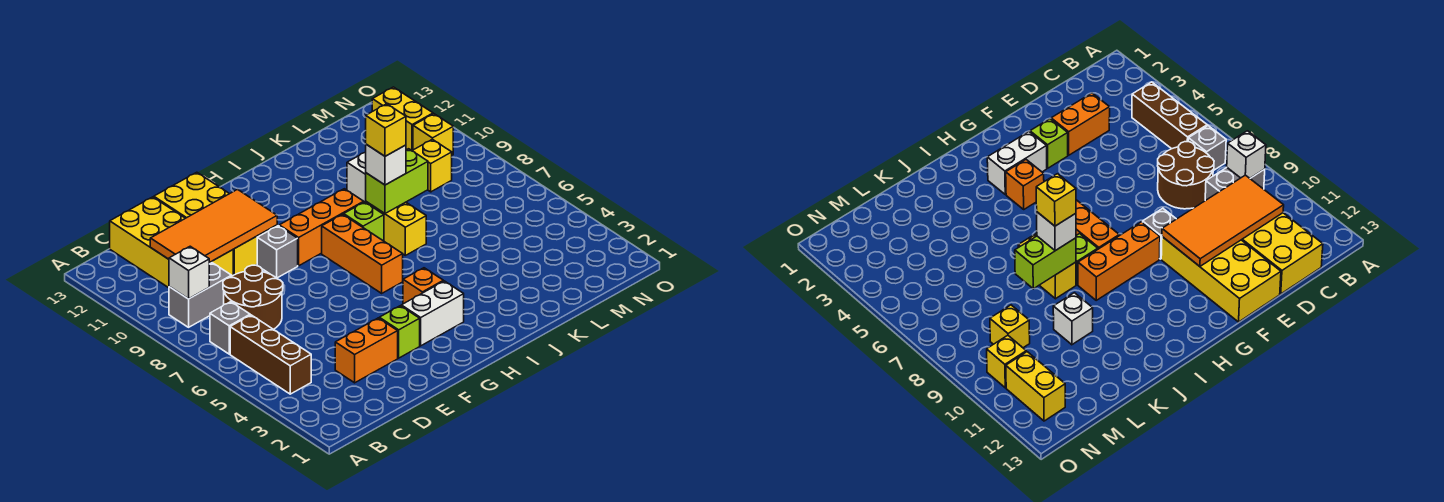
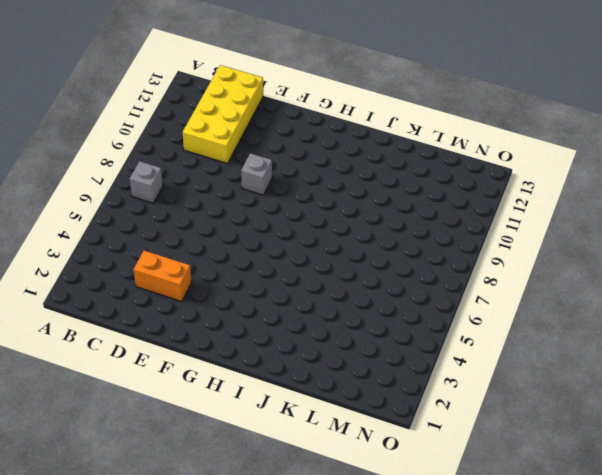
none -> brown brick B4:B6 level 1
none -> grey brick B9:C9 level 1
none -> brown round brick C7:D8 level 1

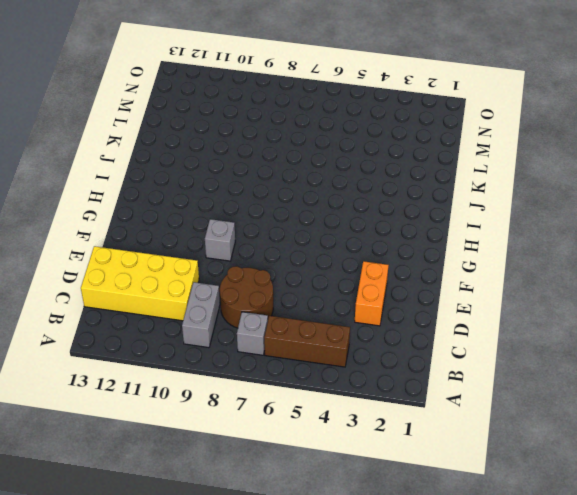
none -> yellow brick E10:F13 level 1
none -> lime brick F3 level 1
none -> white brick G3:H3 level 1

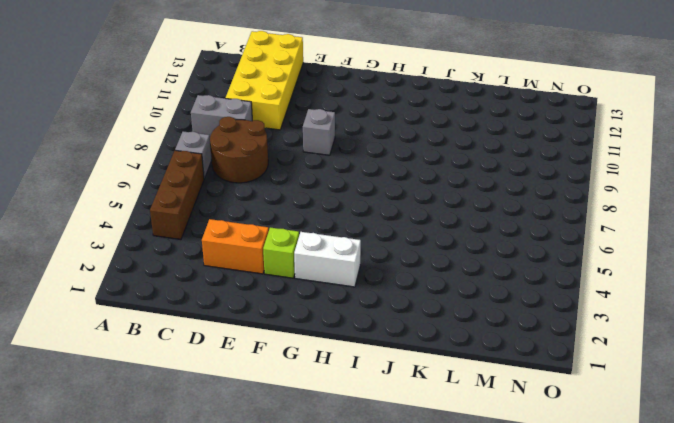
none -> yellow brick E10:F13 level 1
none -> orange brick G9:I9 level 1
none -> orange brick H4 level 1

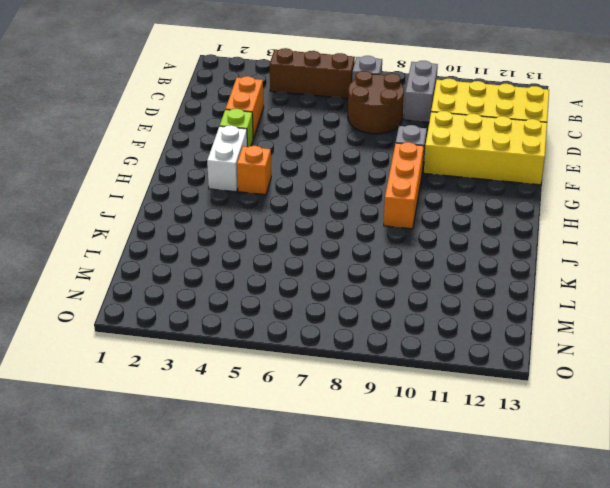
none -> orange brick H6:H8 level 1
none -> lime brick I8 level 1
none -> yellow brick J7:J8 level 1

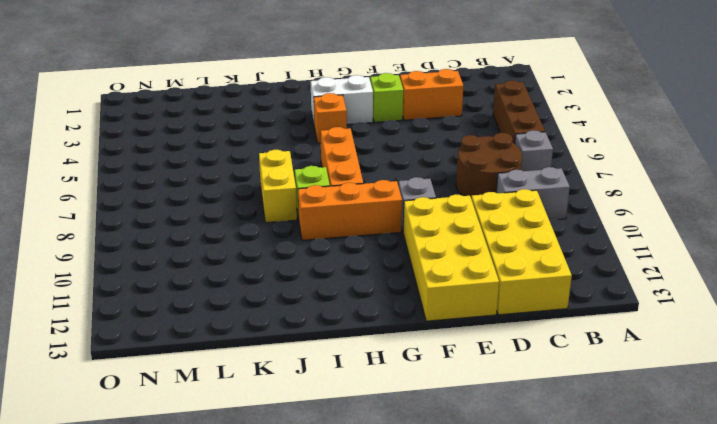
none -> white brick K10 level 1
none -> yellow brick M9 level 1
none -> yellow brick N10 level 1

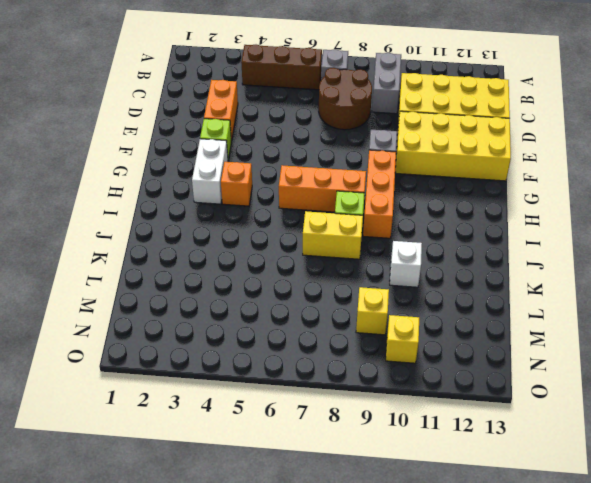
none -> yellow brick N11:N12 level 1
none -> white brick B9 level 2
none -> orange tile C10:F11 level 2

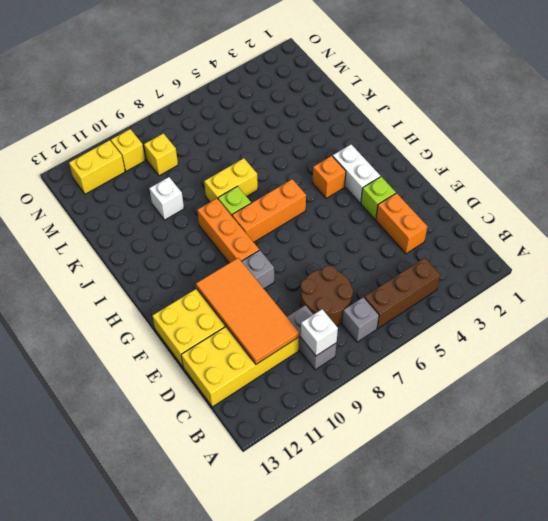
none -> lime brick J8:K8 level 2
none -> white brick J8 level 3
none -> yellow brick J8 level 4

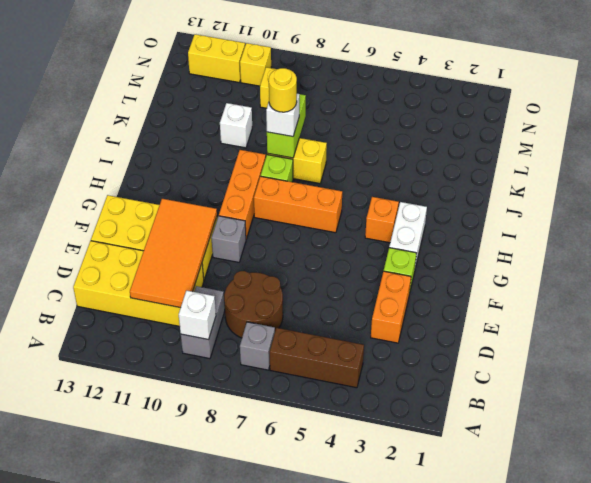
yellow round brick J8 level 4 -> yellow brick J8 level 4

